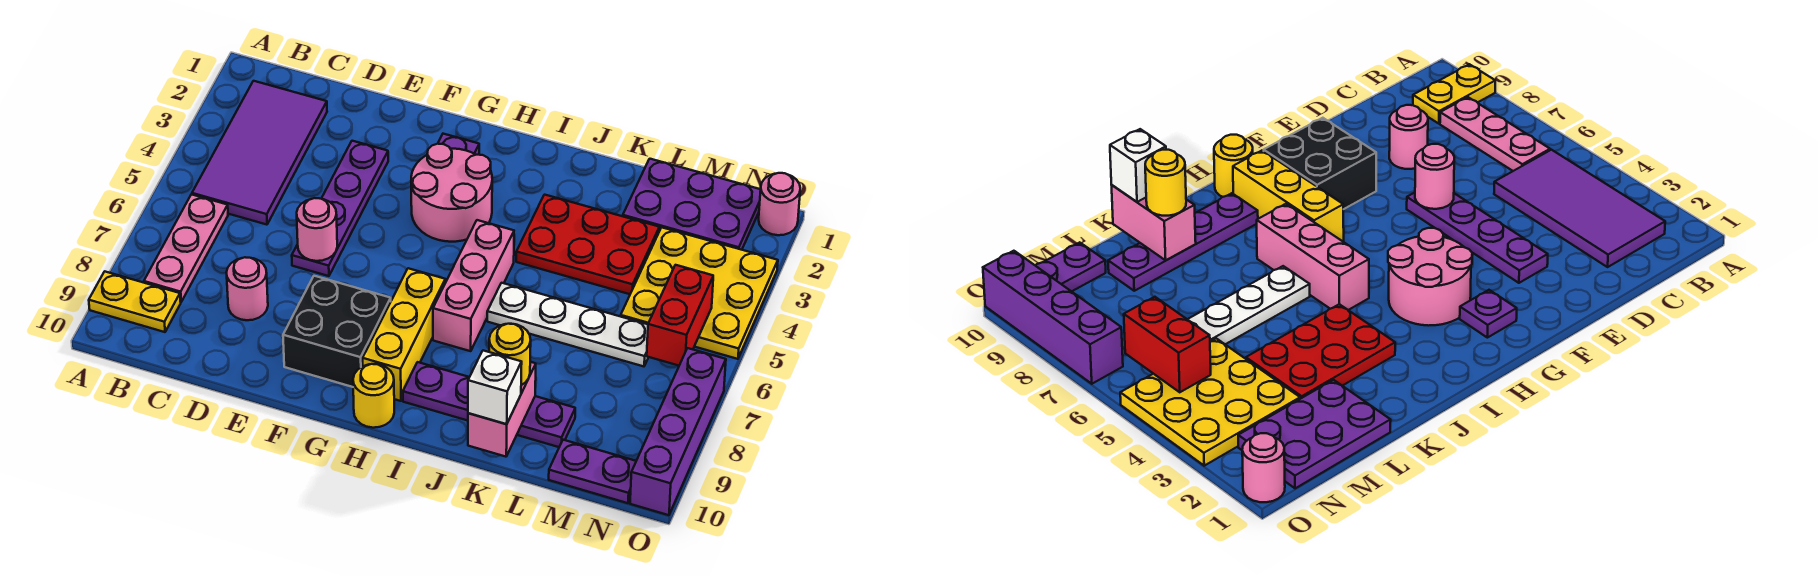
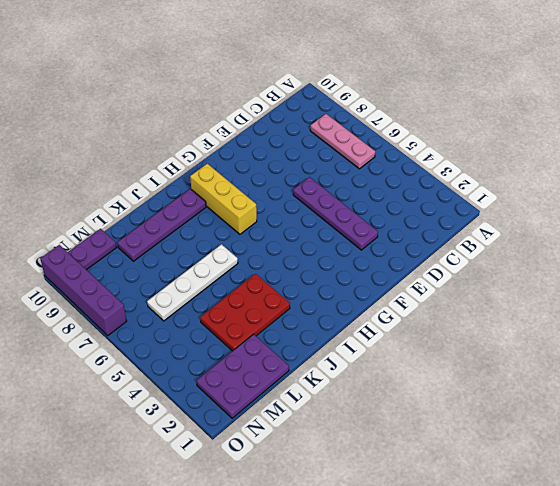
none -> yellow plate A9:B9 level 1
none -> purple tile B2:C5 level 1
none -> pink round brick D8 level 1

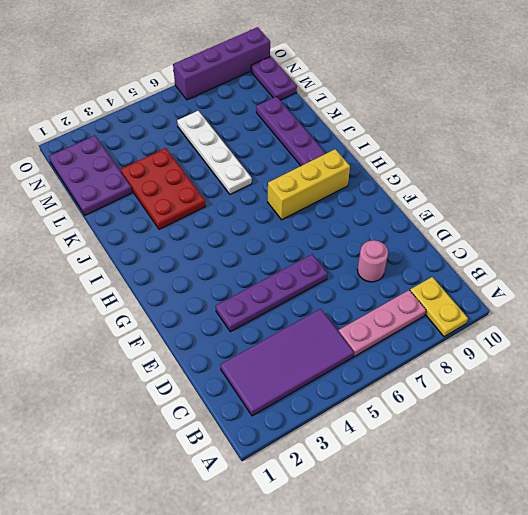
none -> black brick F8:G9 level 1
none -> purple plate G2 level 1
none -> pink round brick G3:H4 level 1

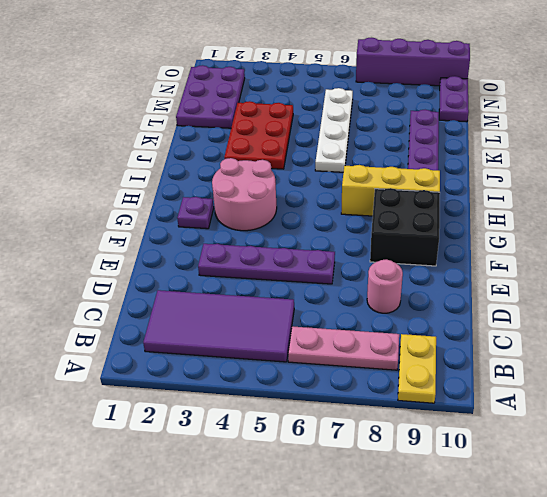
none -> yellow round brick H10 level 1
none -> pink brick I5:I7 level 1
none -> yellow plate M3:O5 level 1

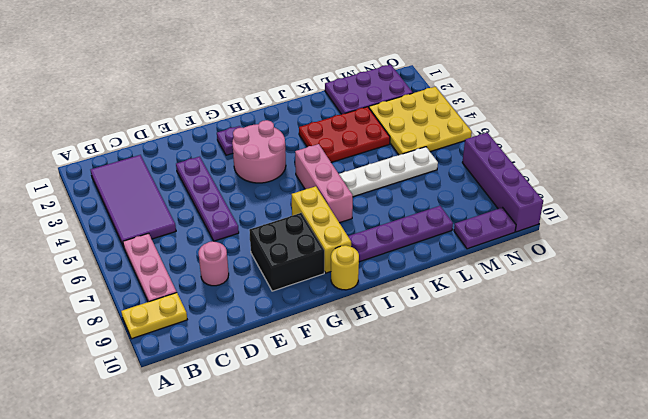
none -> pink round brick O1 level 1
none -> pink round brick E6 level 2
none -> pink brick K9:K10 level 2

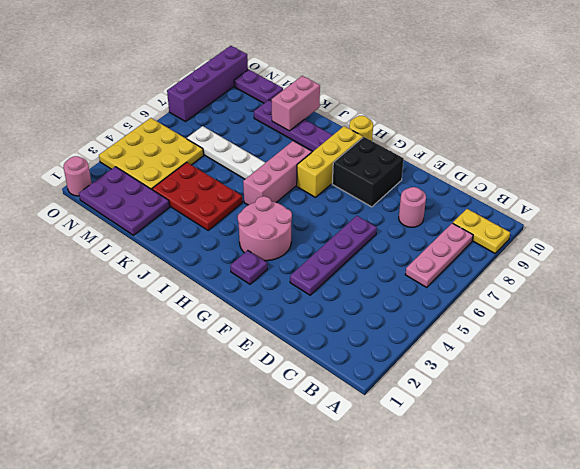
none -> purple tile B2:C5 level 1
none -> pink round brick E6 level 2
none -> red brick N5:N6 level 2

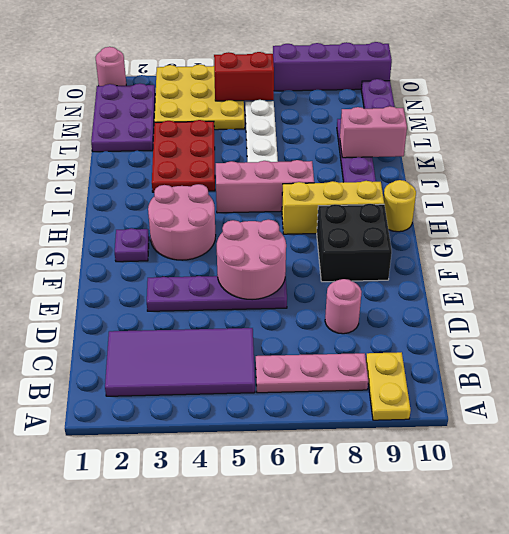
pink round brick E5:F6 level 2 -> pink round brick E6 level 2
none -> yellow round brick K9 level 3
none -> white brick K10 level 3

